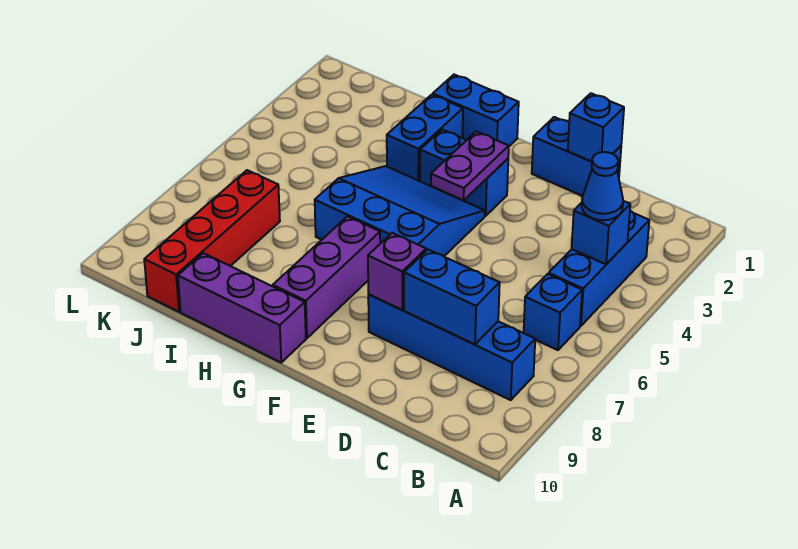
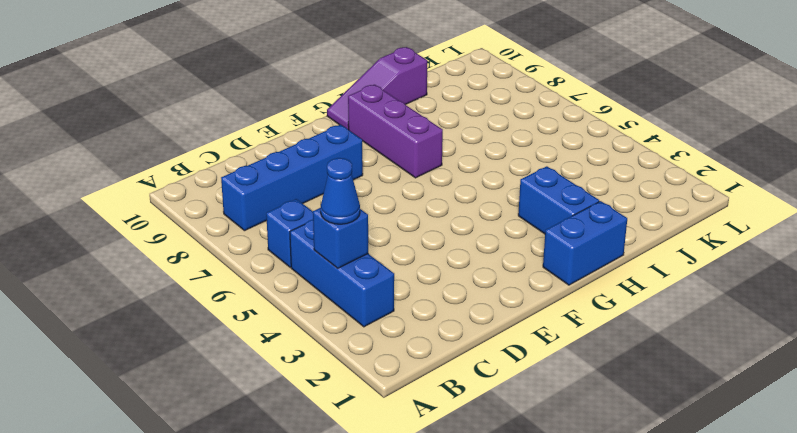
purple slope G10:I10 level 1 top I -> purple brick G10:I10 level 1
none -> blue brick D1:E1 level 1
none -> blue brick F3:G3 level 1
none -> blue slope F4:H6 level 1 top 6

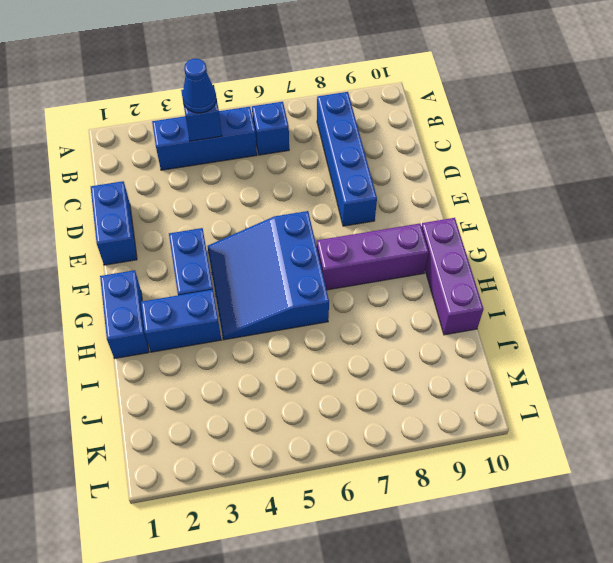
none -> red brick J7:J10 level 1
none -> blue brick C8:D8 level 2
none -> blue brick D1 level 2

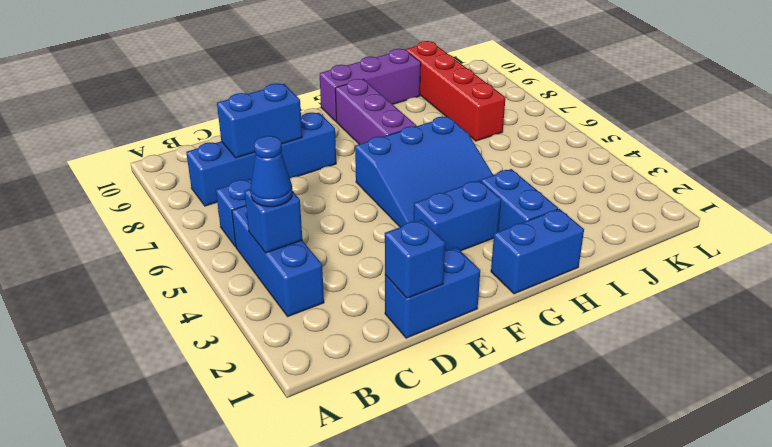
none -> purple brick E8 level 2
none -> purple plate F3:F4 level 2

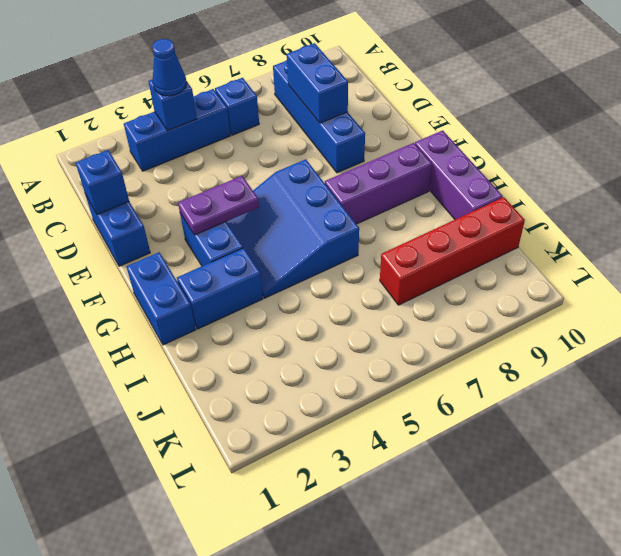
none -> purple brick E8 level 2

